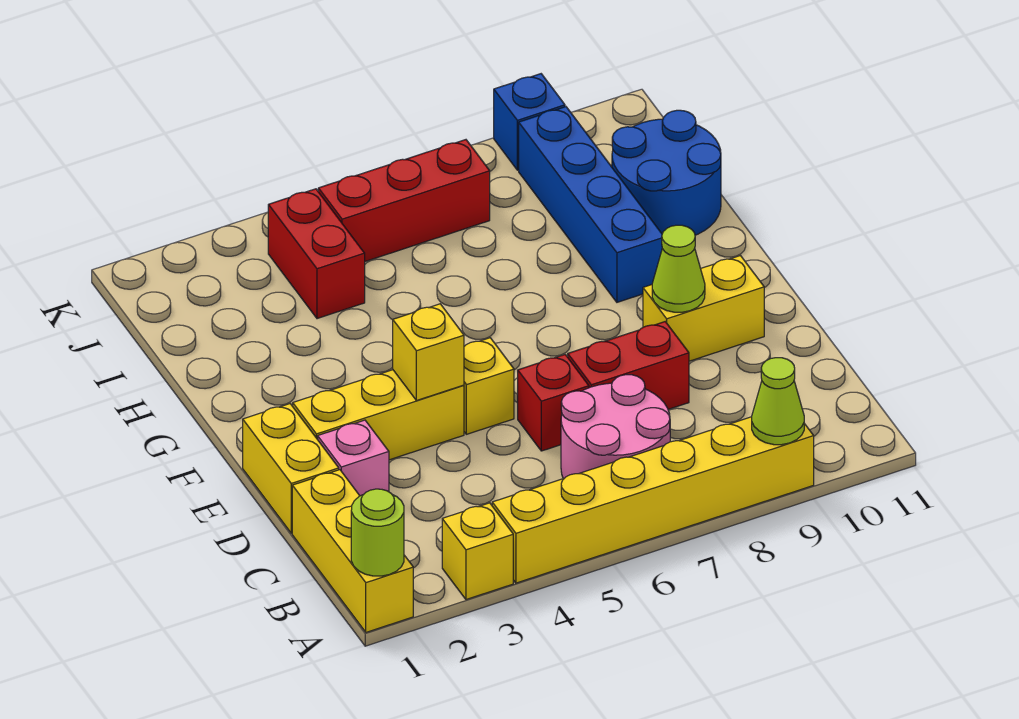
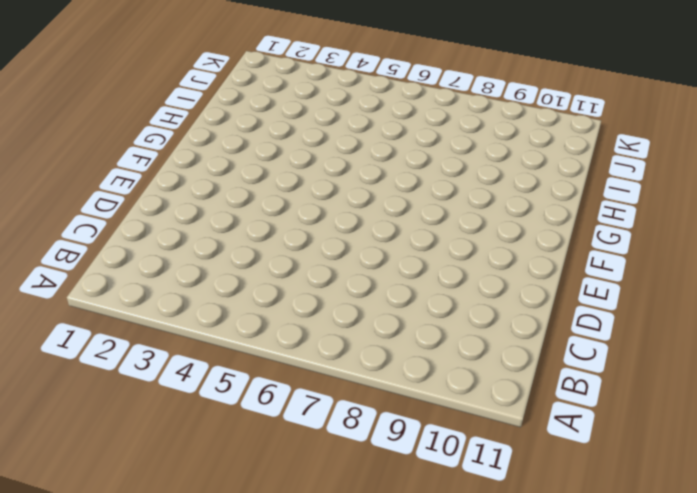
none -> yellow brick A1:C1 level 1
none -> yellow brick A3 level 1
none -> yellow brick A4:A9 level 1

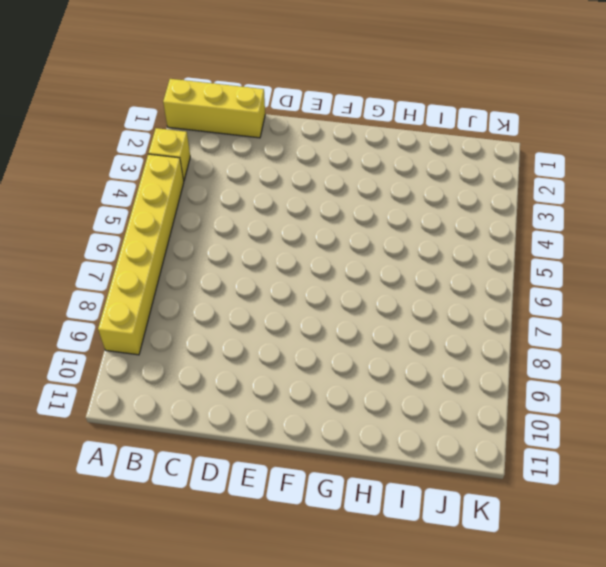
none -> pink round brick B6:C7 level 1
none -> yellow brick D1:E1 level 1
none -> pink brick D2 level 1

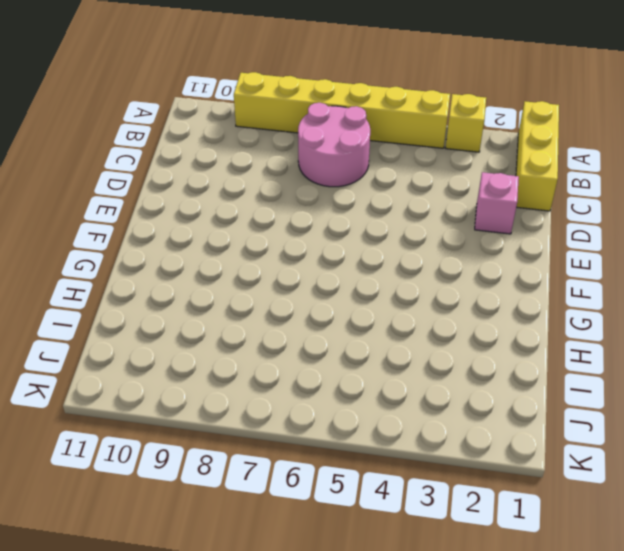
none -> yellow brick D1:E1 level 1
none -> red brick D6 level 1
none -> red brick D7:D8 level 1

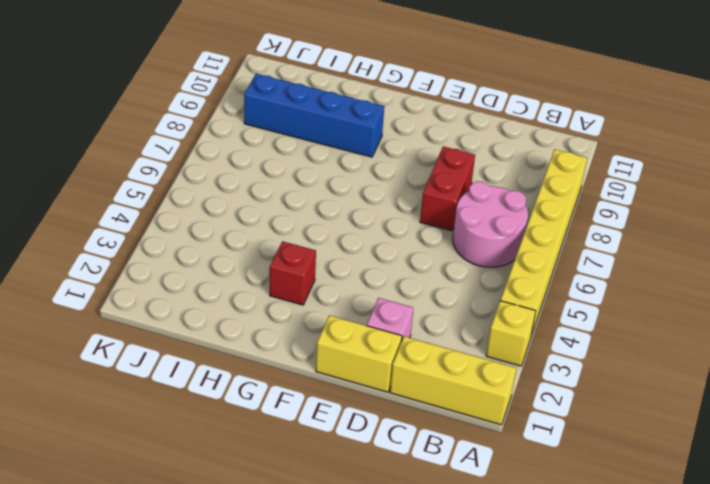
red brick G3 level 1 -> red brick D6 level 1
none -> yellow brick E2:E4 level 1
none -> yellow brick E5 level 1
none -> yellow brick E9:E10 level 1

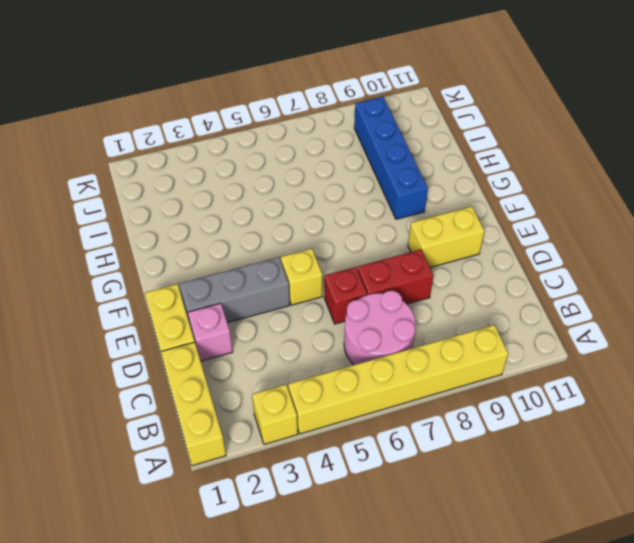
grey brick E2:E4 level 1 -> yellow brick E2:E4 level 1
none -> blue round brick H10:I11 level 1
none -> red brick I4:J4 level 1
none -> red brick J5:J7 level 1

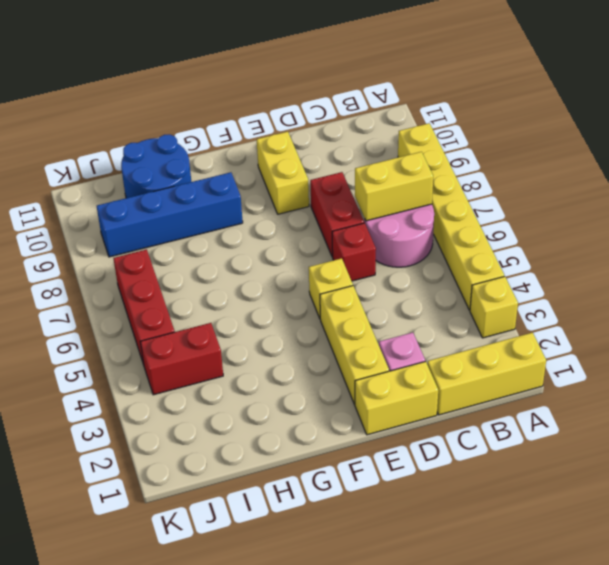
yellow brick B7:C7 level 2 -> none
none -> blue brick K9 level 1
none -> lime round brick A1 level 2
none -> lime cone A9 level 2

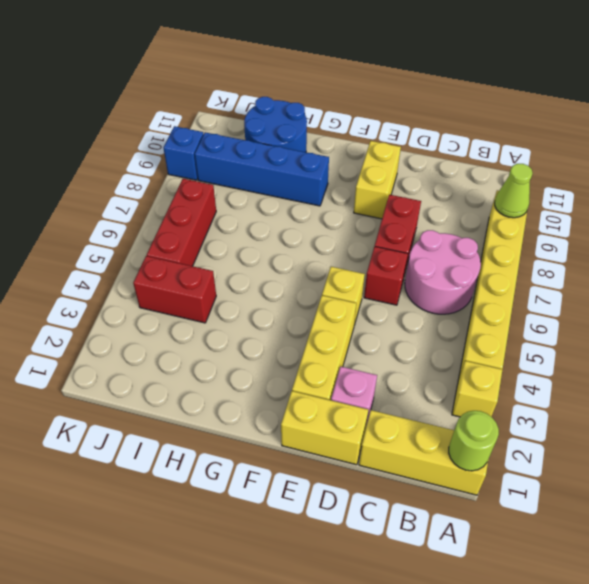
none -> yellow brick E4 level 2
none -> lime cone E9 level 2

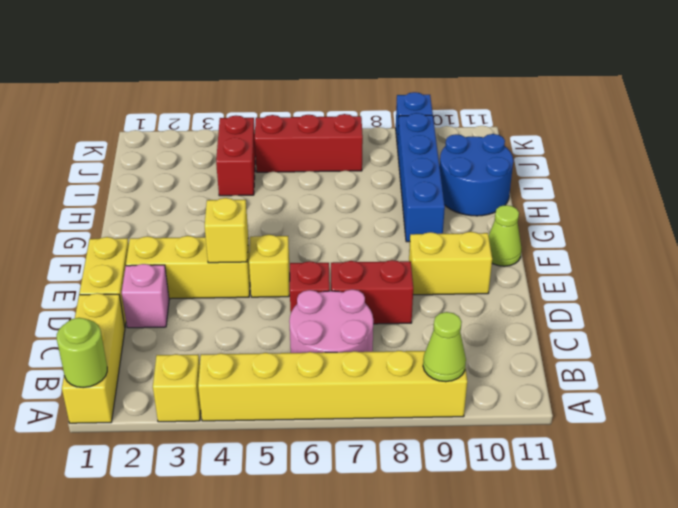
lime cone F11 level 1 -> lime cone E9 level 2

